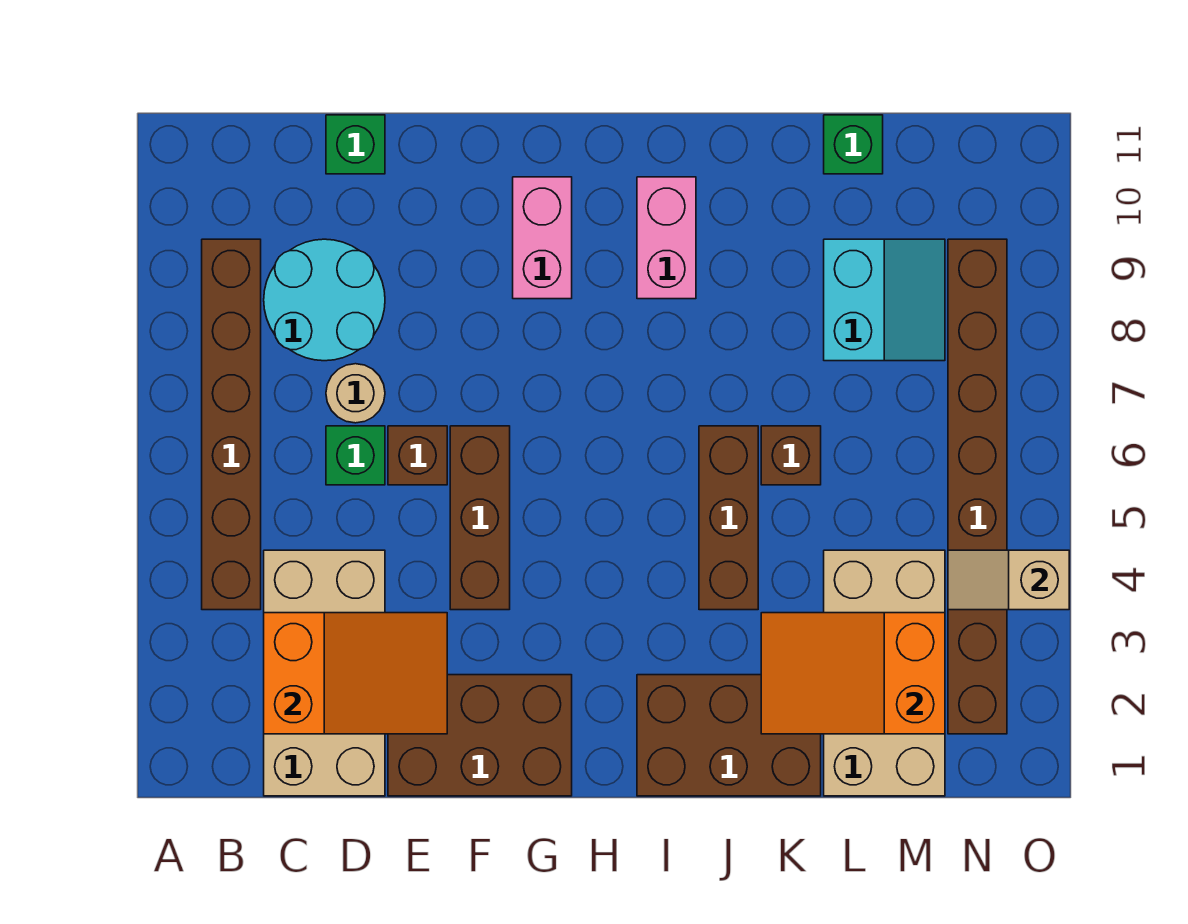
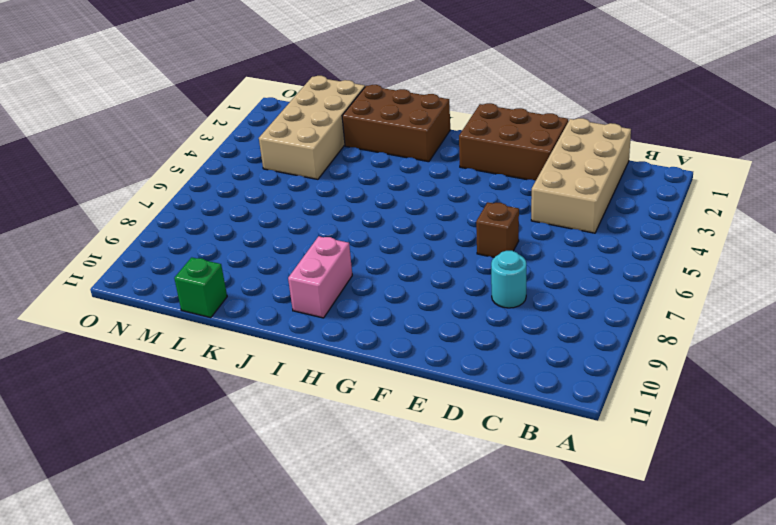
cyan round brick D8 level 1 -> cyan round brick C8:D9 level 1
none -> brown brick B4:B9 level 1
none -> green brick D6 level 1
none -> tan round brick D7 level 1

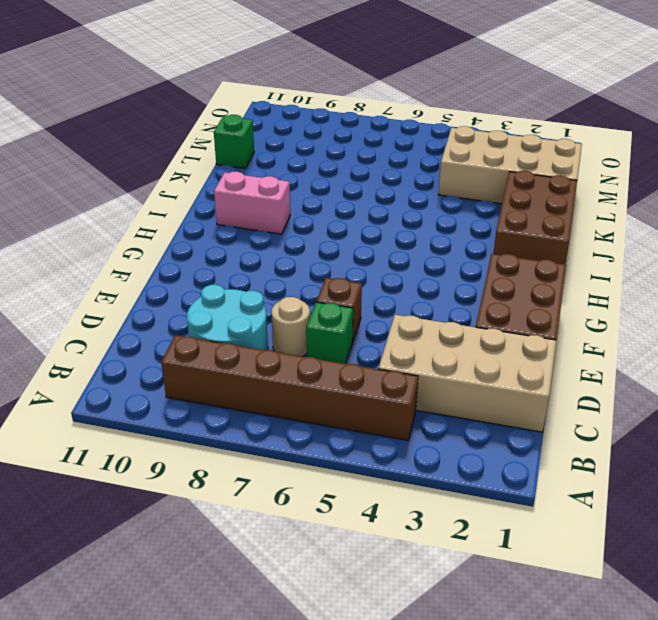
none -> green brick D11 level 1
none -> brown brick F4:F6 level 1
none -> pink brick G9:G10 level 1

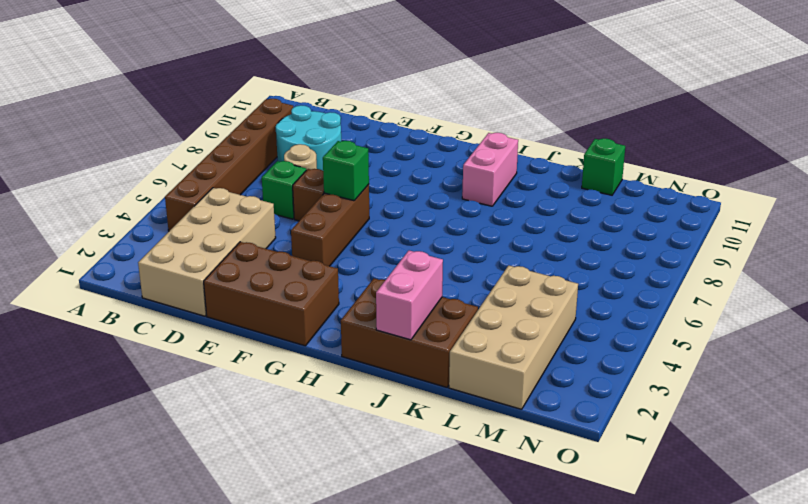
green brick F6 level 2 -> green brick D11 level 1
pink brick J1:J2 level 2 -> pink brick G9:G10 level 1
none -> brown brick J4:J6 level 1
none -> brown brick K6 level 1
none -> cyan slope L8:M9 level 1 top L

